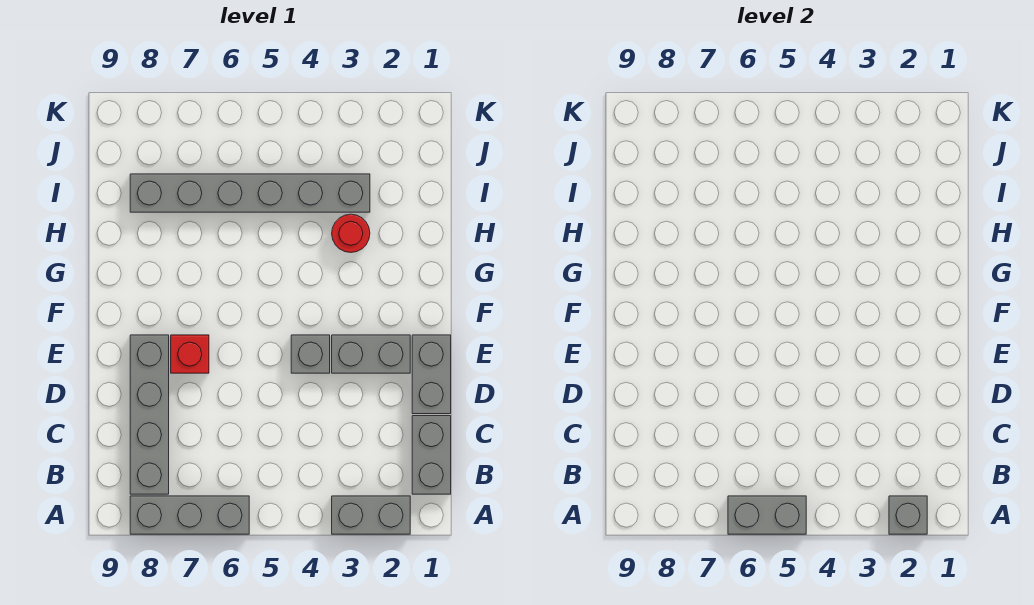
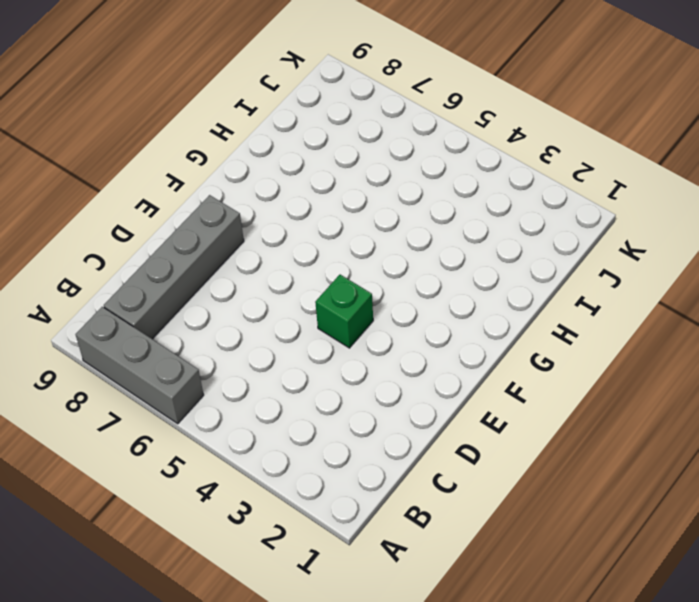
green brick E4 level 1 -> grey brick E4 level 1
none -> grey brick A2:A3 level 1
none -> grey brick B1:C1 level 1
none -> grey brick D1:E1 level 1

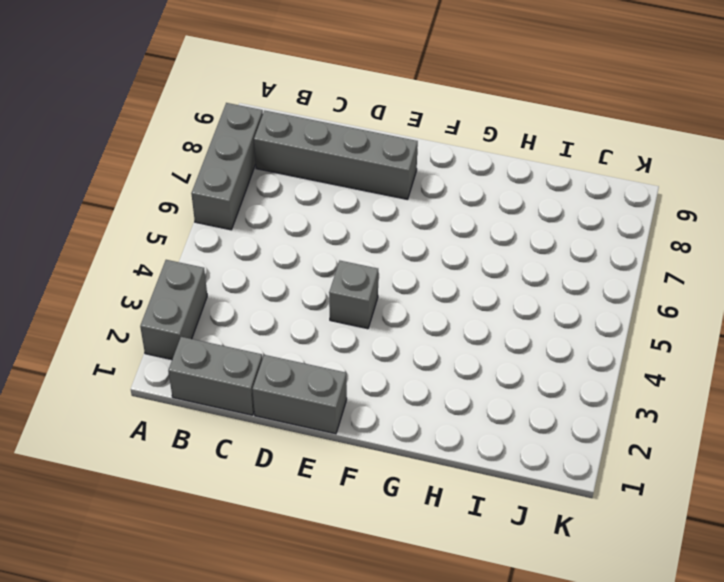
none -> grey brick E2:E3 level 1
none -> red brick E7 level 1
none -> red round brick H3 level 1

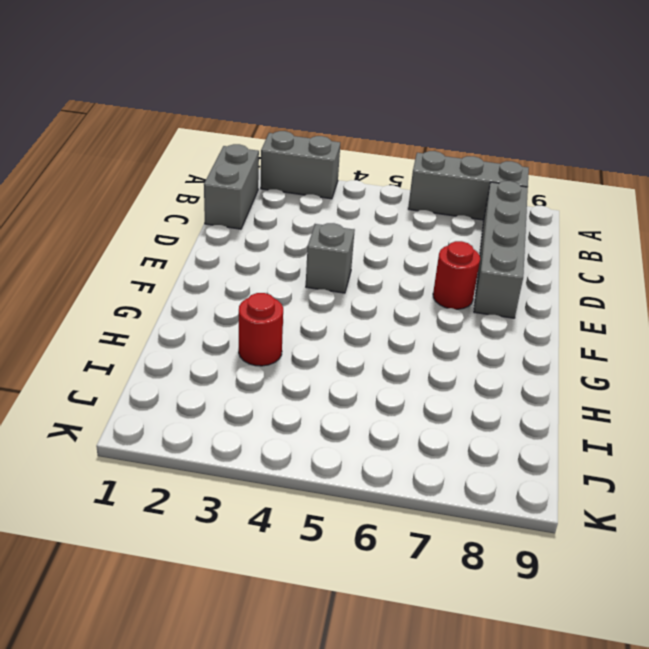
red round brick E7 level 1 -> red brick E7 level 1
none -> grey brick D1:E1 level 1
none -> grey brick E2:E3 level 1
none -> grey brick I3:I8 level 1

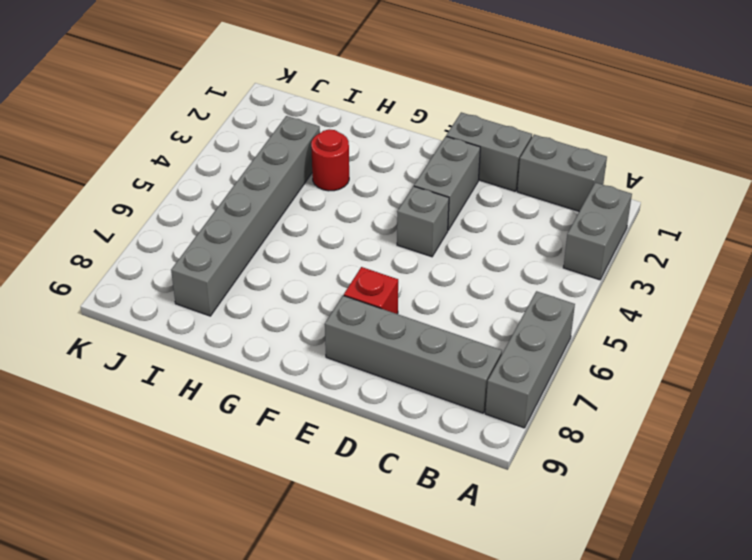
none -> grey brick A2 level 2
none -> grey brick A5:A6 level 2

